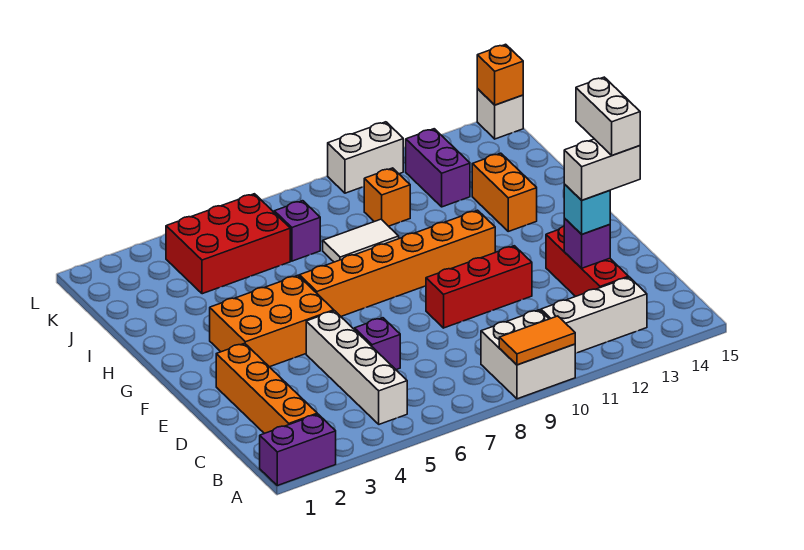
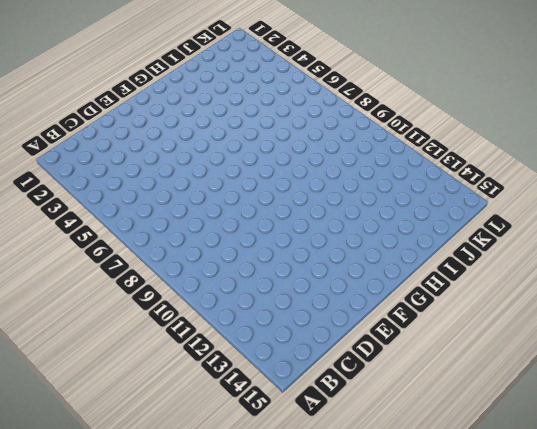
none -> purple brick A1:A2 level 1
none -> white brick A9:B10 level 1
none -> orange brick B2:E2 level 1

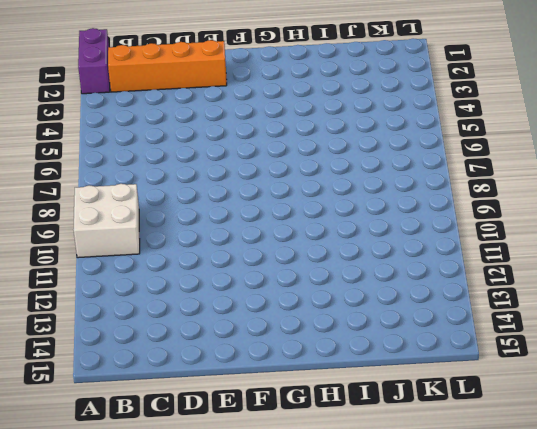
none -> white brick B5:E5 level 1
none -> white brick B11:B13 level 1
none -> red brick C13:E13 level 1

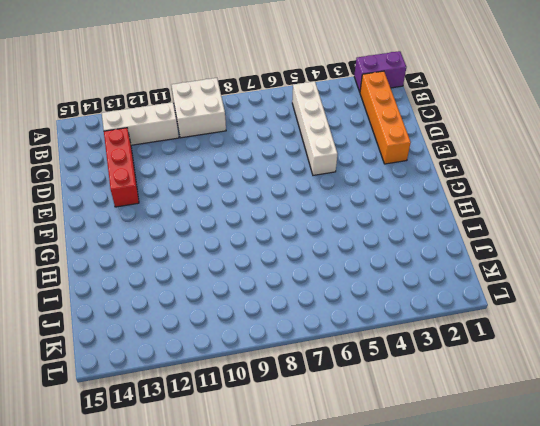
none -> purple brick D6 level 1
none -> red brick E9:E11 level 1
none -> orange brick F3:G5 level 1

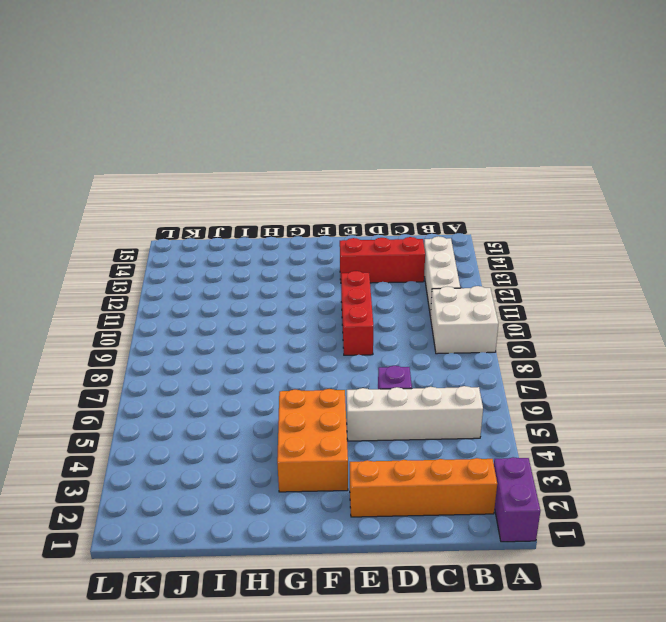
none -> orange brick G6:G11 level 1
none -> orange brick H13:I13 level 1
none -> white tile I8:I9 level 1

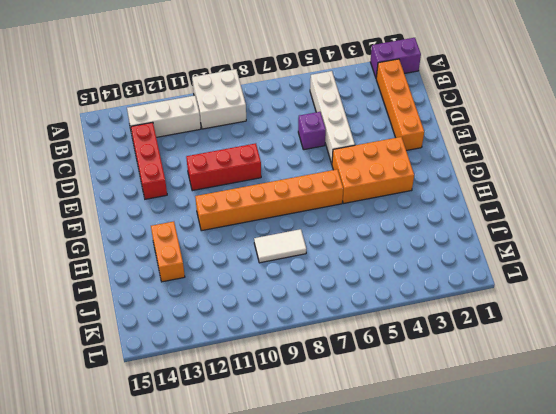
none -> red brick J4:K6 level 1
none -> purple brick J7 level 1
none -> orange brick J10 level 1

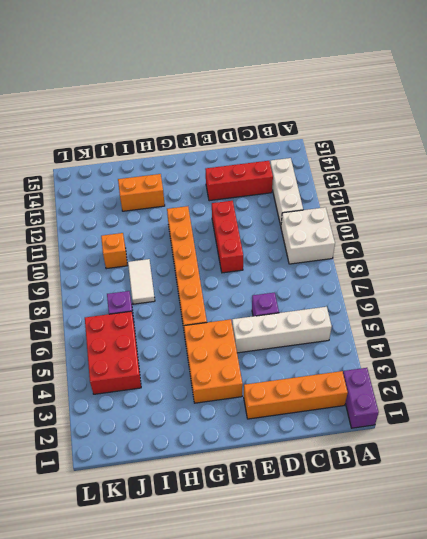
none -> purple brick J12:K12 level 1
none -> white brick L10:L11 level 1
none -> white brick L15 level 1

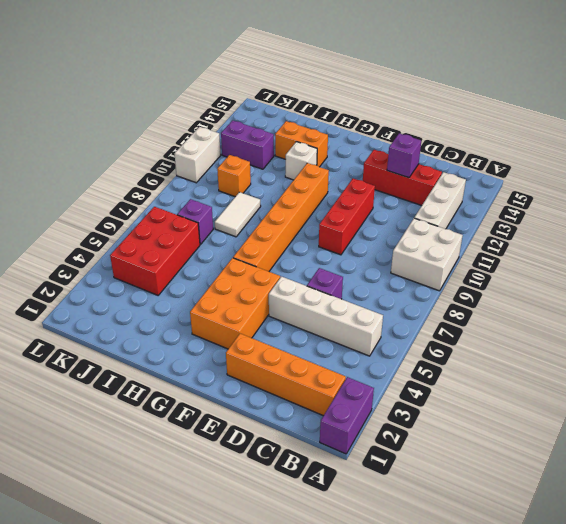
white brick H12 level 1 -> white brick L15 level 1
none -> orange tile A9:A10 level 2
none -> orange brick L15 level 2
none -> cyan brick D13 level 3

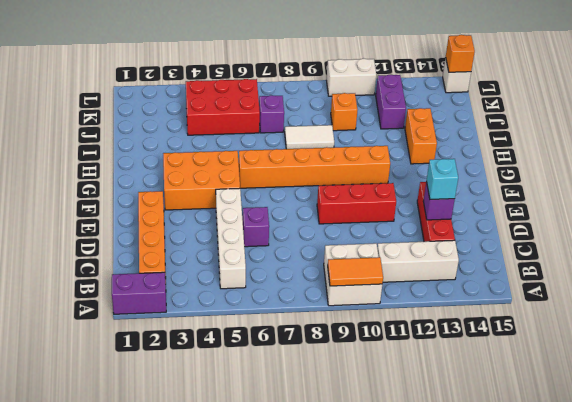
none -> white brick D13:D14 level 4
none -> white brick D14:E14 level 5

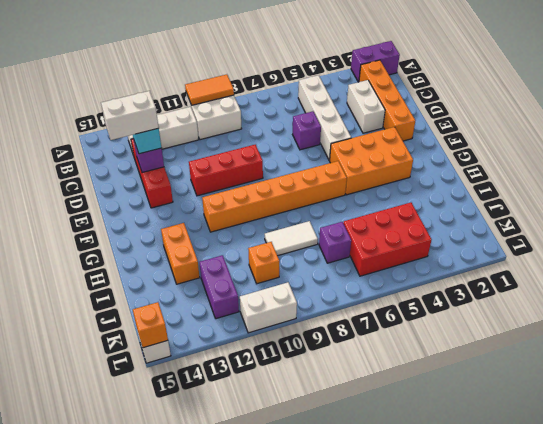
white brick C3:D3 level 1 -> white brick D14:E14 level 5

